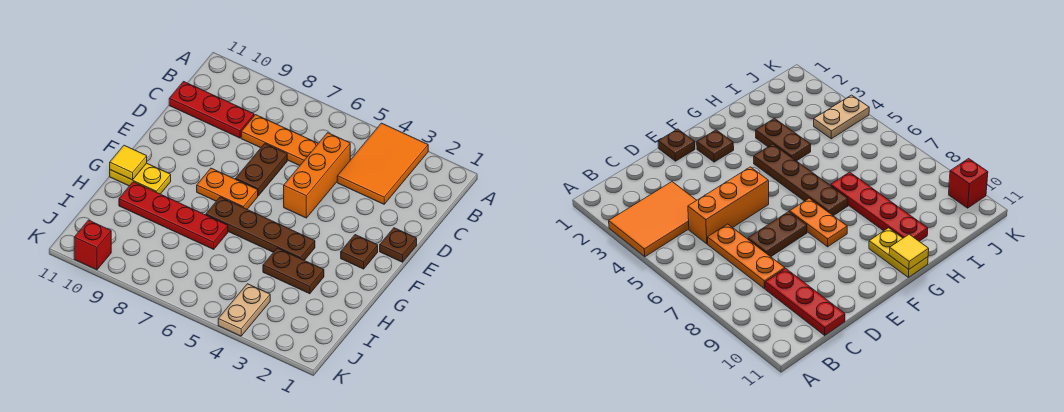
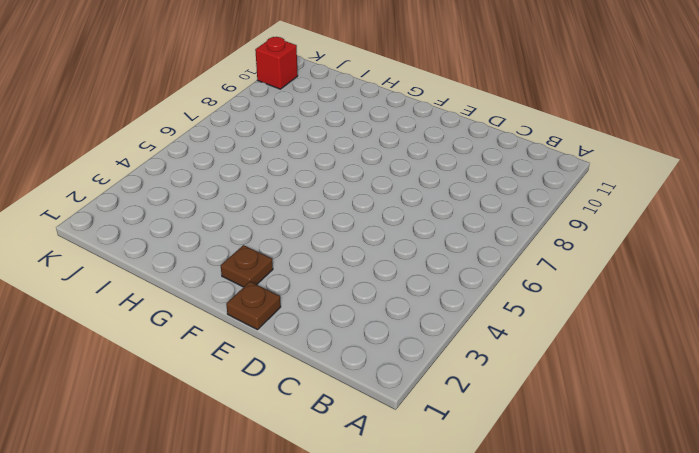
none -> orange tile A3:C4 level 1
none -> orange brick C5:E5 level 1
none -> orange plate C6:C8 level 1

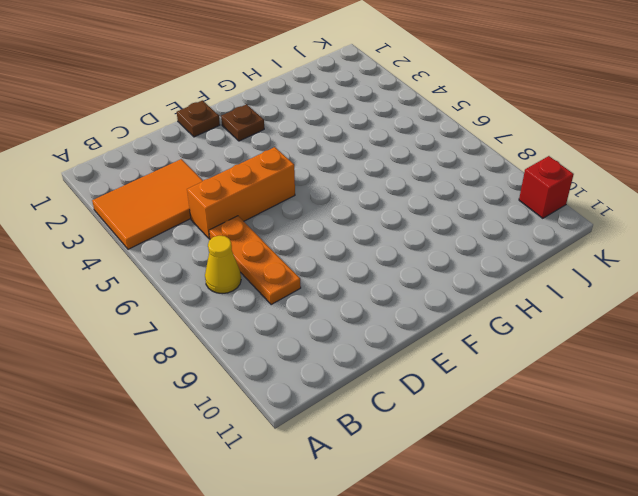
yellow cone B7 level 1 -> none
none -> red plate C9:C11 level 1
none -> brown plate D7:E7 level 1
none -> orange plate F7:F8 level 1

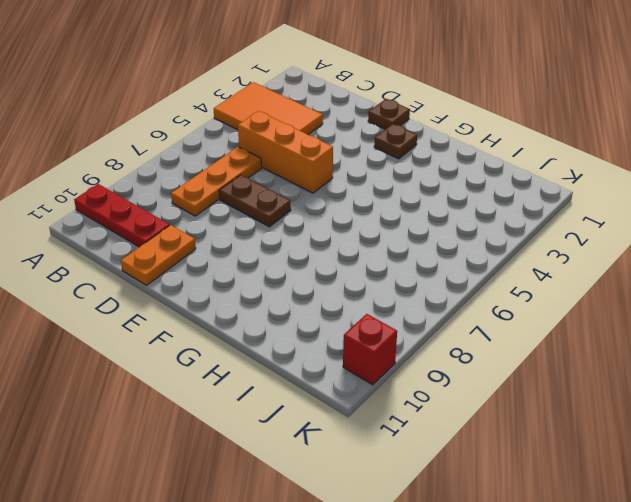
red plate A10:C10 level 1 -> red plate C9:C11 level 1
orange plate D10:D11 level 1 -> orange plate F7:F8 level 1
none -> brown plate G4:G7 level 1
none -> yellow plate G10:G11 level 1
none -> brown plate H3:H4 level 1

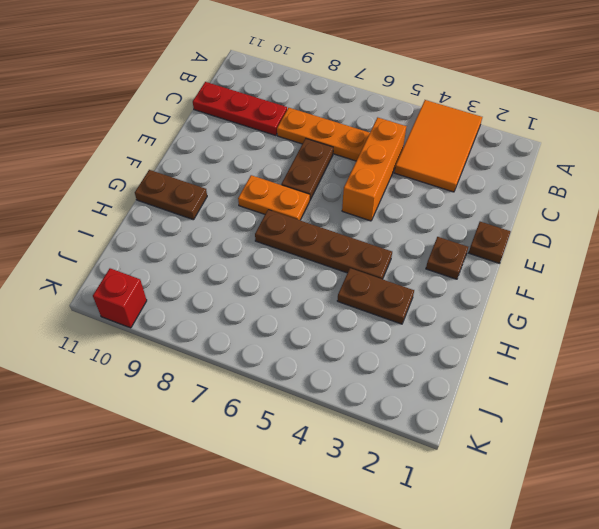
brown plate G10:G11 level 1 -> yellow plate G10:G11 level 1
none -> red plate H7:H10 level 1
none -> tan plate J4:K4 level 1
none -> yellow tile G11 level 2

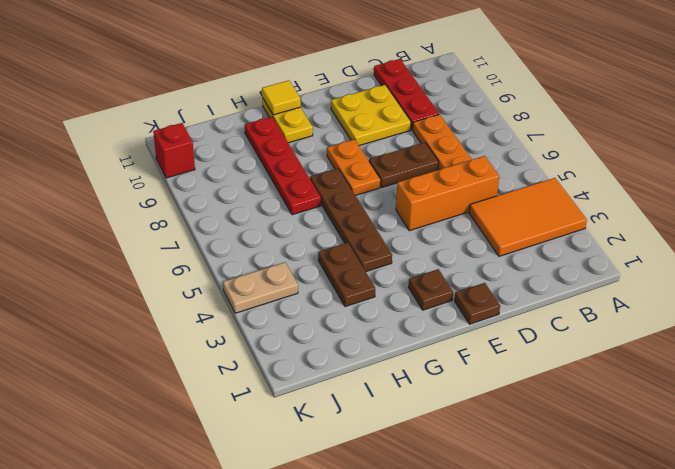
yellow plate D9:E10 level 1 -> none

